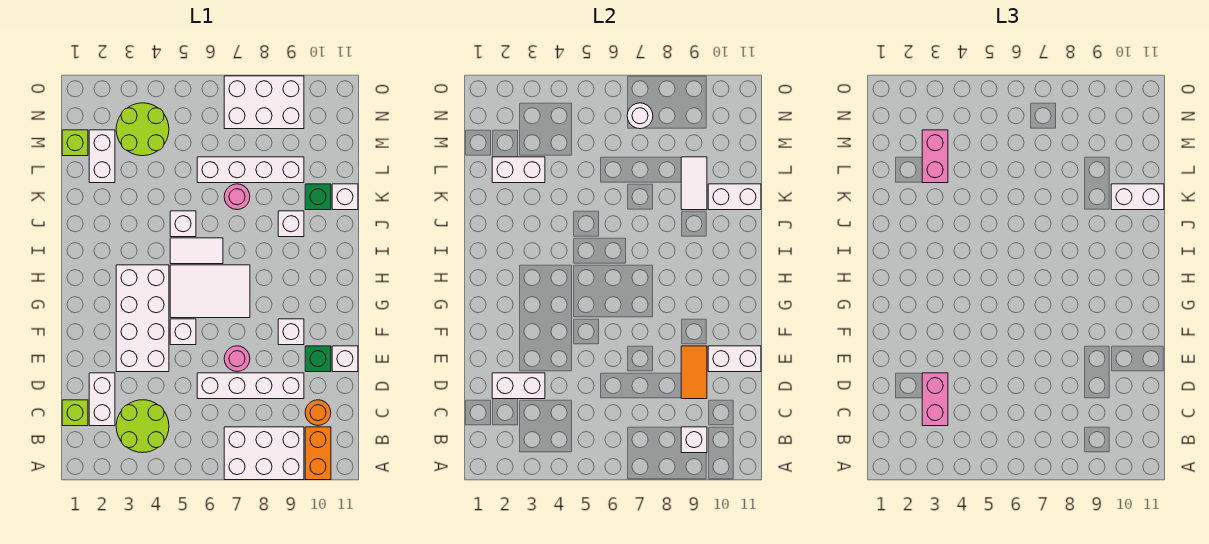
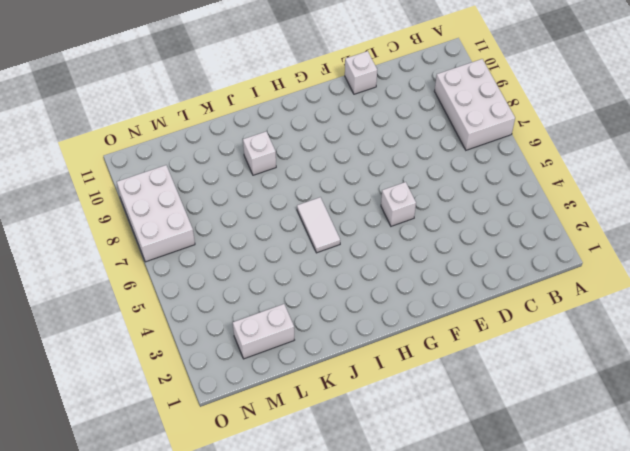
none -> orange brick A10:B10 level 1
none -> lime round brick B3:C4 level 1
none -> lime brick C1 level 1
none -> white brick C2:D2 level 1

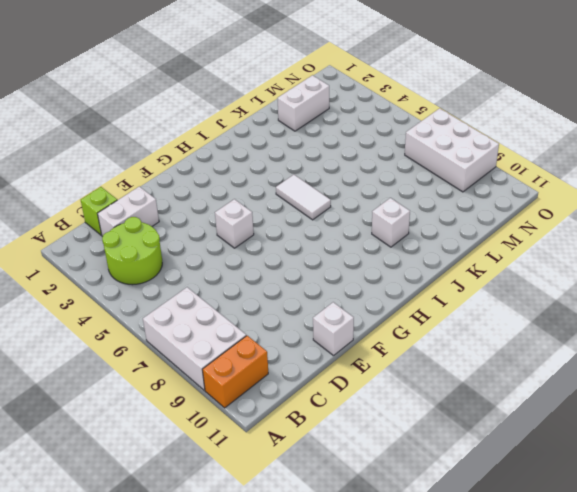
none -> orange round brick C10 level 1
none -> white brick D6:D9 level 1
none -> white brick E3:H4 level 1
none -> pink round brick E7 level 1

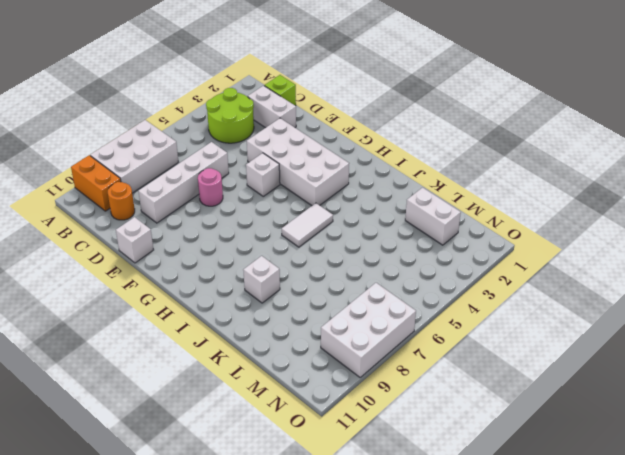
none -> green brick E10 level 1
none -> white brick F9 level 1
none -> white tile G5:H7 level 1
none -> white brick J5 level 1

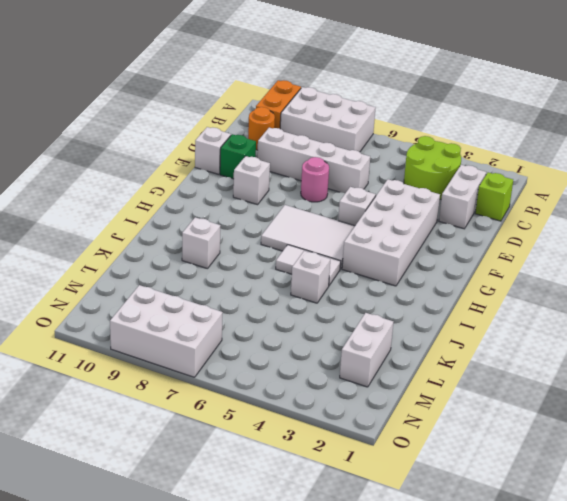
none -> pink round brick K7 level 1
none -> green brick K10 level 1
none -> white brick K11 level 1
none -> white brick L6:L9 level 1

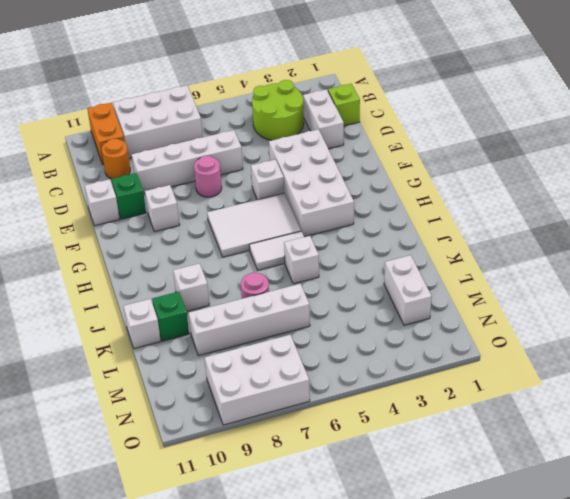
none -> lime brick M1 level 1
none -> lime round brick M3:N4 level 1
none -> white brick B9 level 2
none -> white brick D2:D3 level 2

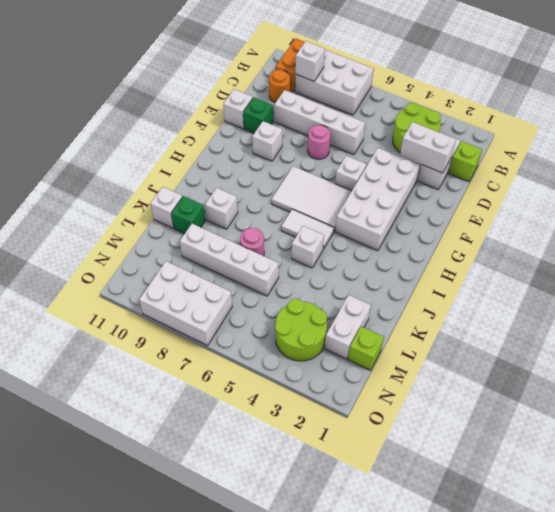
none -> orange tile D9:E9 level 2
none -> white brick E10:E11 level 2
none -> white tile K9:L9 level 2
none -> white brick K10:K11 level 2

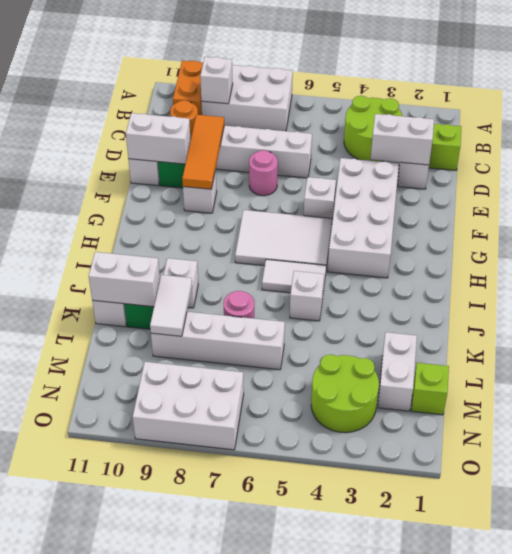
orange tile D9:F9 level 2 -> orange tile D9:E9 level 2
none -> white brick L2:L3 level 2
none -> white round brick N7 level 2
none -> pink brick C3:D3 level 3
none -> white brick K10:K11 level 3

